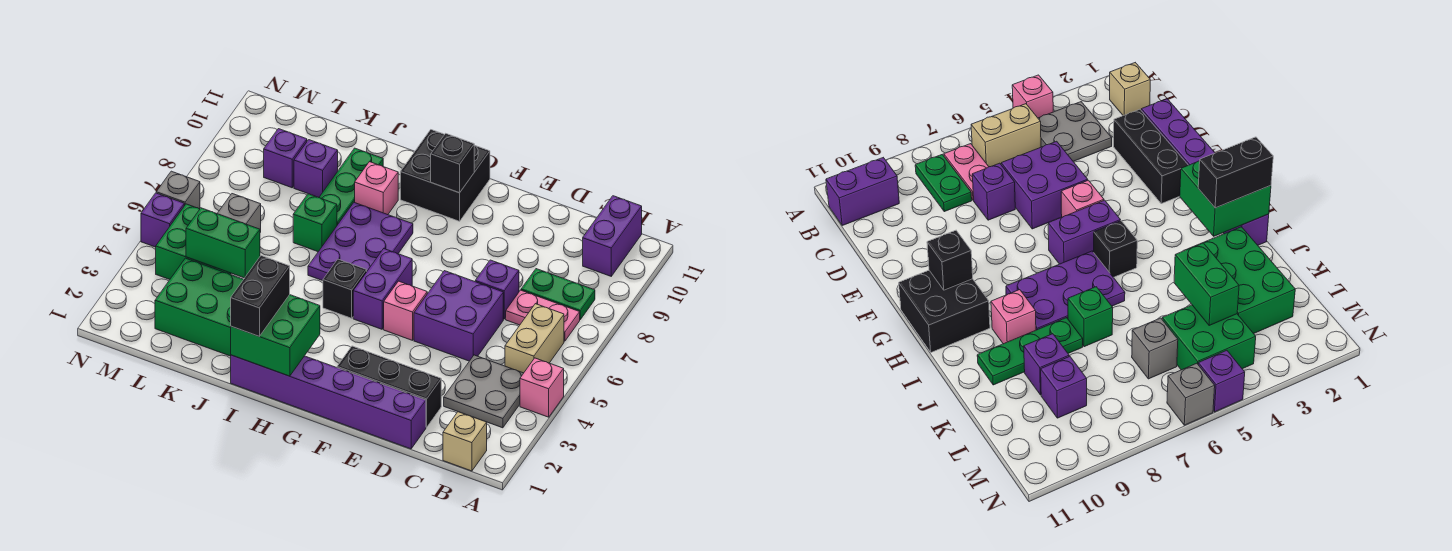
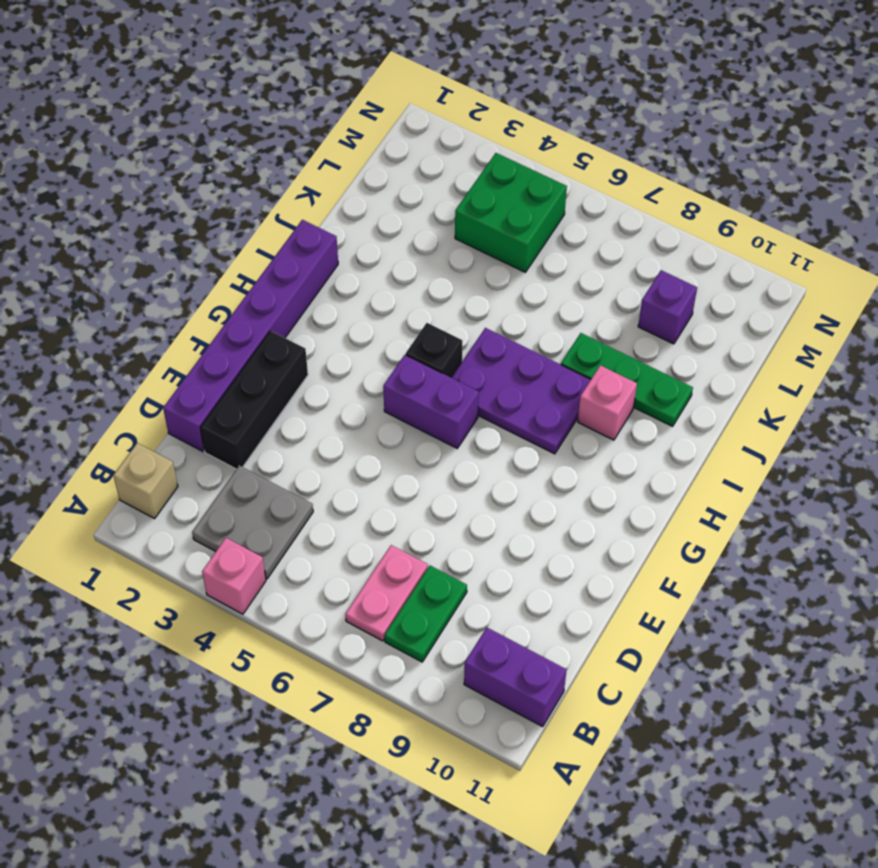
none -> tan brick B5:B6 level 1
none -> purple brick D5:E6 level 1
none -> purple brick D7 level 1
none -> pink brick F5 level 1

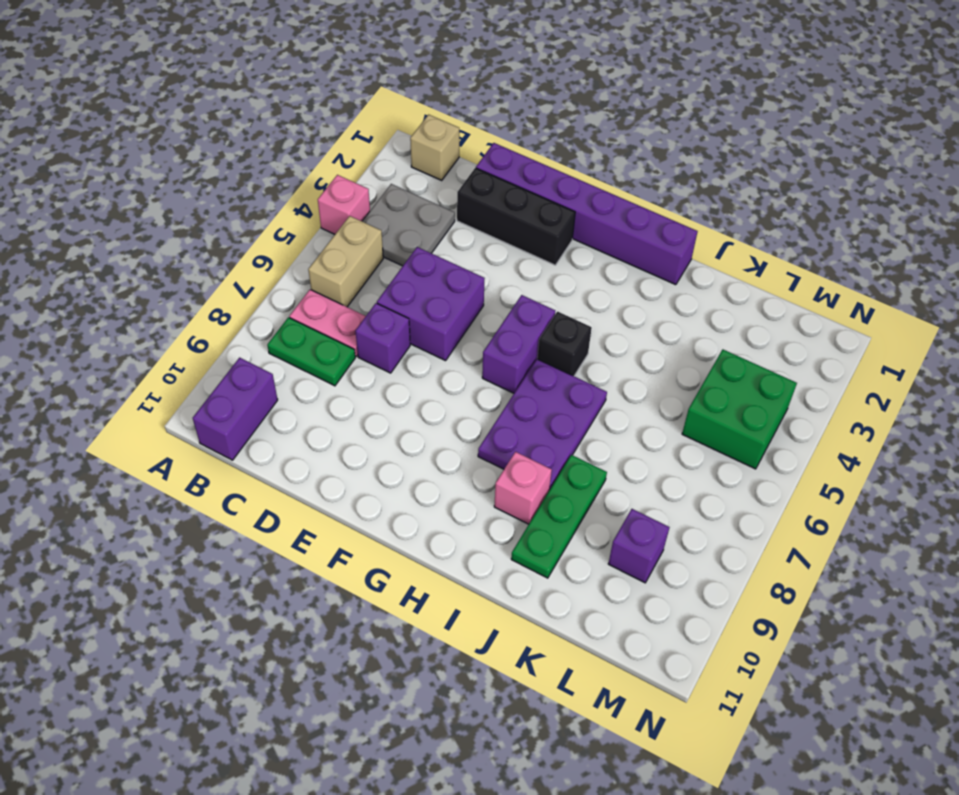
none -> pink brick F5 level 1
none -> black brick G10:H11 level 1
none -> green brick J2:L3 level 1
none -> green brick J7 level 1

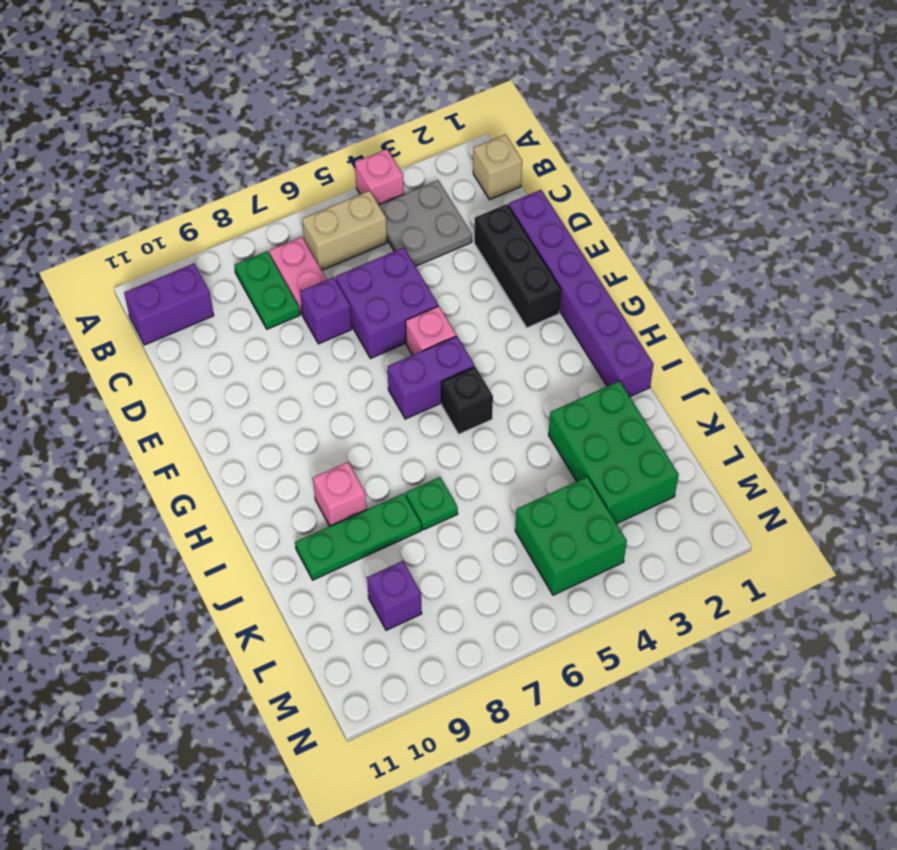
green plate J7 level 1 -> green brick J7 level 1
none -> black brick G10:H11 level 1
none -> purple plate H6:I8 level 1
none -> purple brick K9 level 1
none -> grey brick L6 level 1

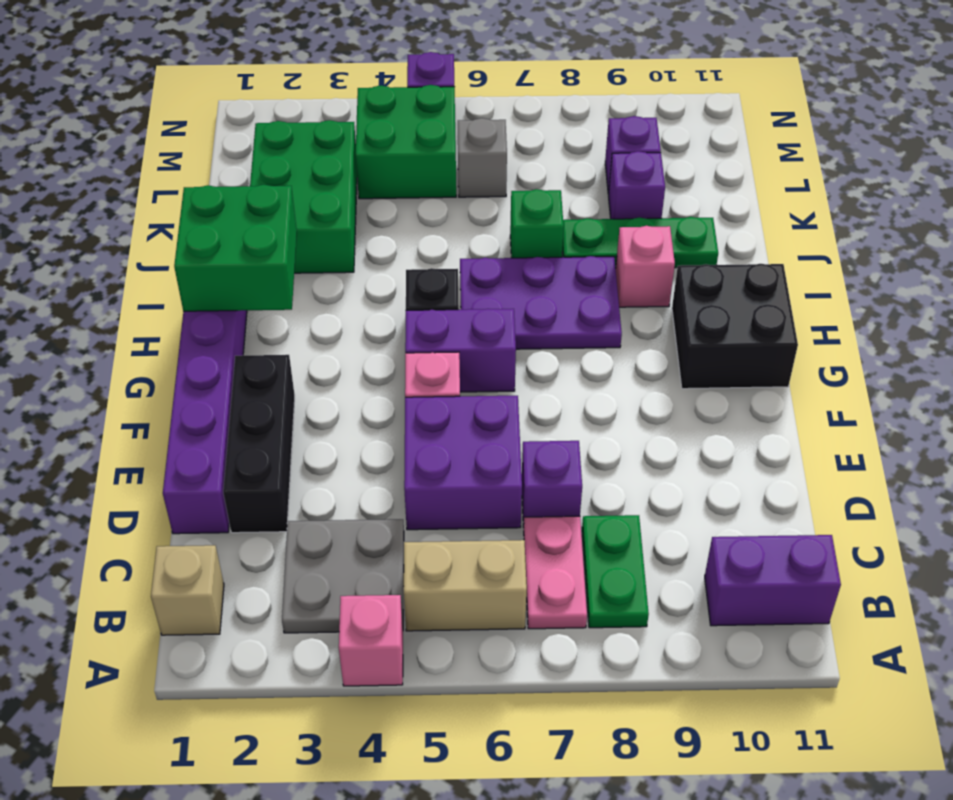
none -> grey brick N6 level 1
none -> black brick G10 level 2
none -> green brick K4:L4 level 2
none -> black brick I1:I2 level 3

